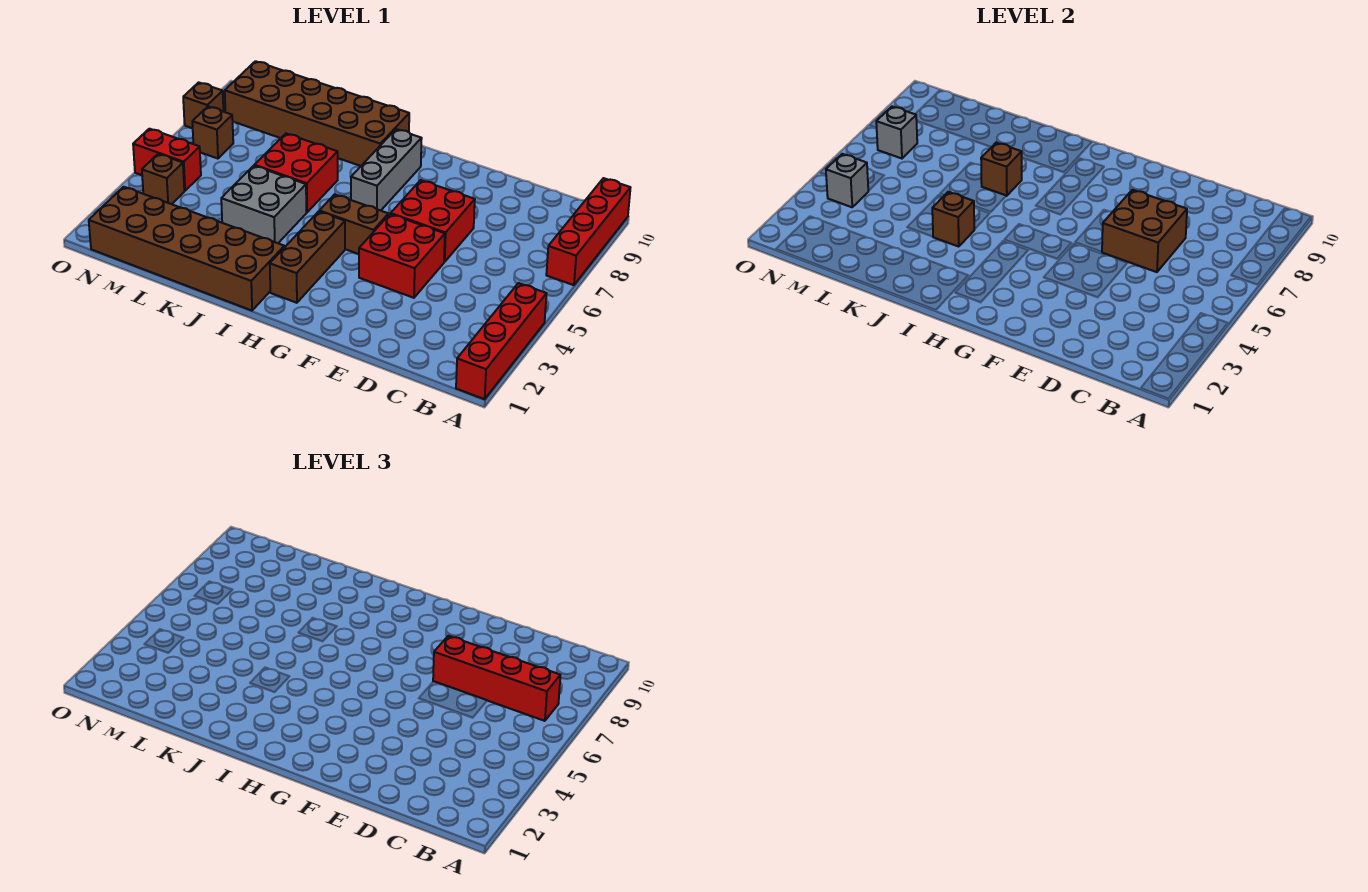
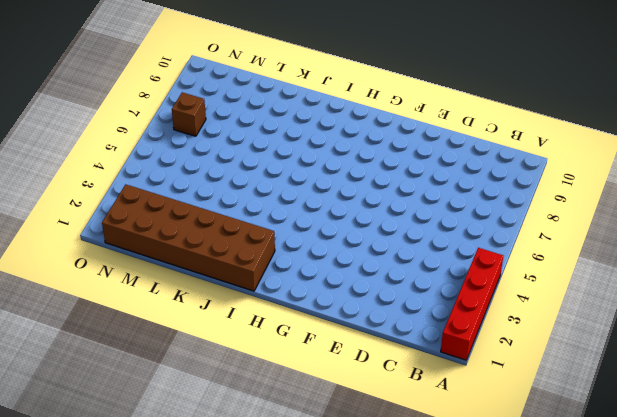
none -> red brick A7:A10 level 1
none -> red brick E4:F5 level 1
none -> red brick E6:F7 level 1

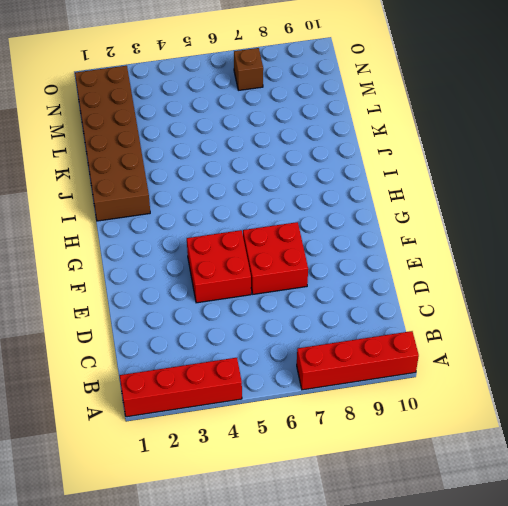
none -> brown brick G5:H5 level 1
none -> brown brick H2:H4 level 1
none -> grey brick H7:H9 level 1

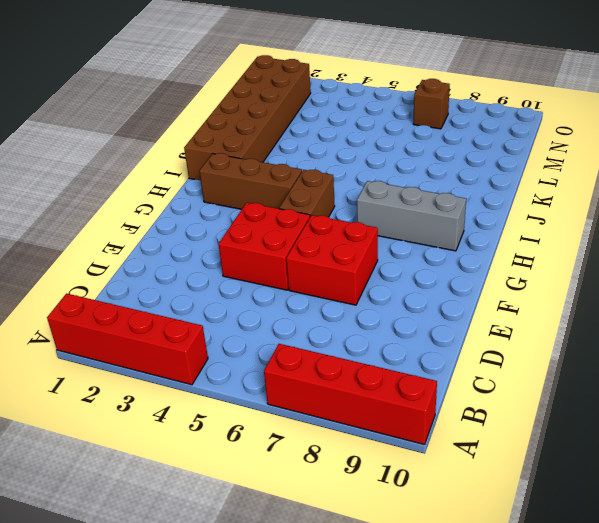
none -> brown brick I9:N10 level 1
none -> grey brick J4:K5 level 1
none -> red brick J6:K7 level 1

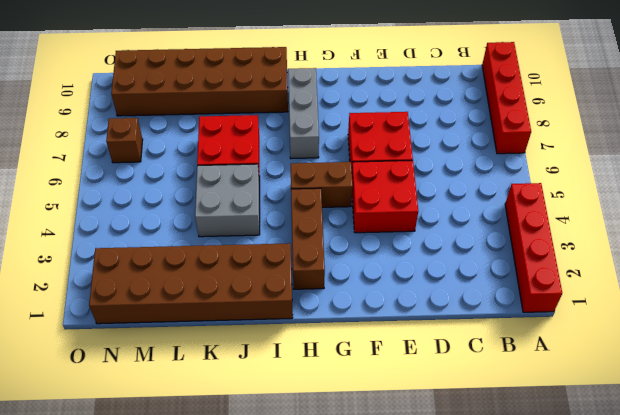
none -> brown brick N4 level 1
none -> red brick N5:O5 level 1
none -> brown brick O8 level 1

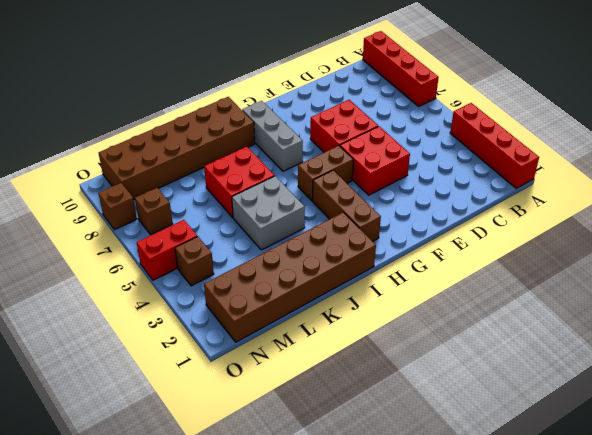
none -> brown brick D6:E7 level 2
none -> brown brick J4 level 2
none -> brown brick J7 level 2

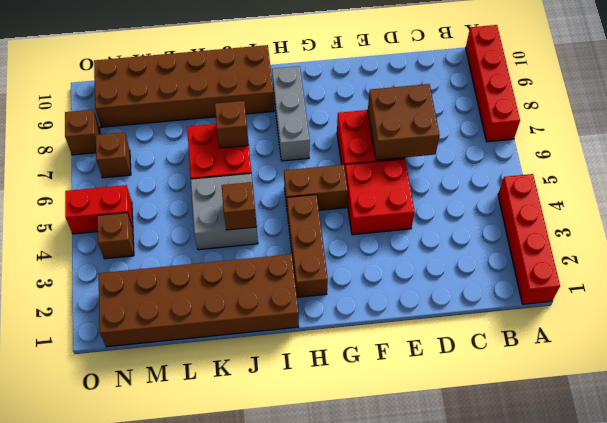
none -> grey brick N4 level 2
none -> grey brick N7 level 2
none -> red brick B7:E7 level 3

